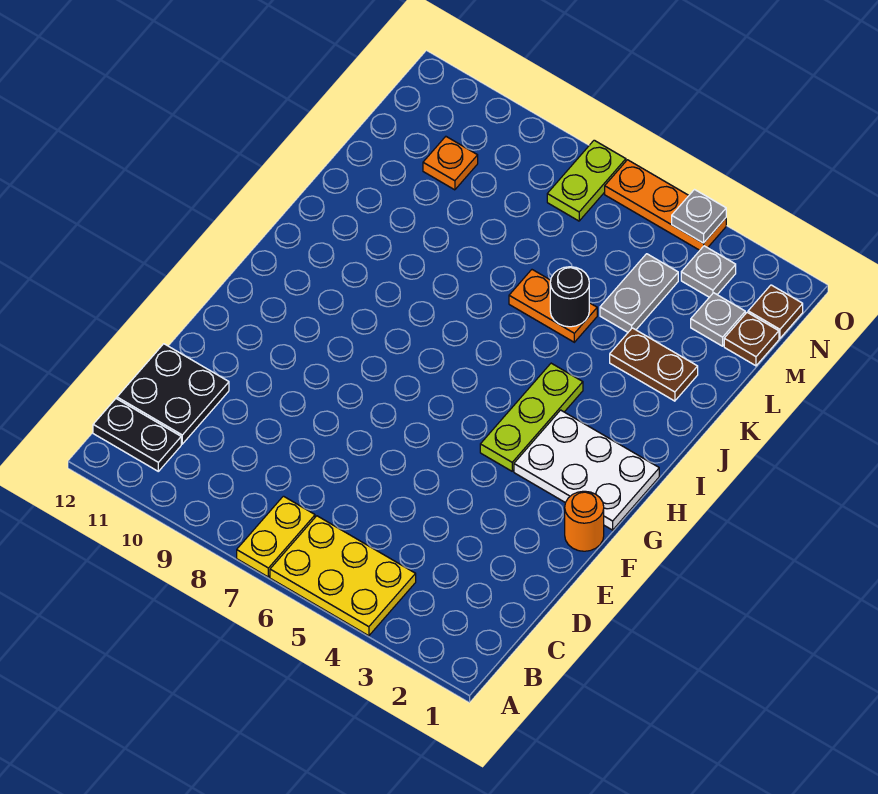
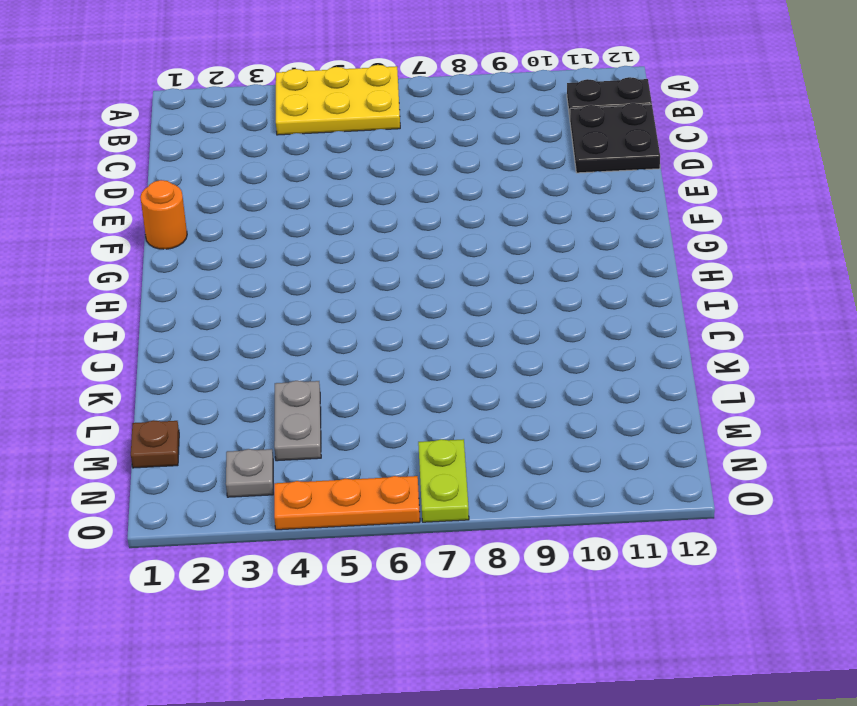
none -> yellow plate A7:B7 level 1
none -> white plate G1:H3 level 1
none -> lime plate G4:I4 level 1

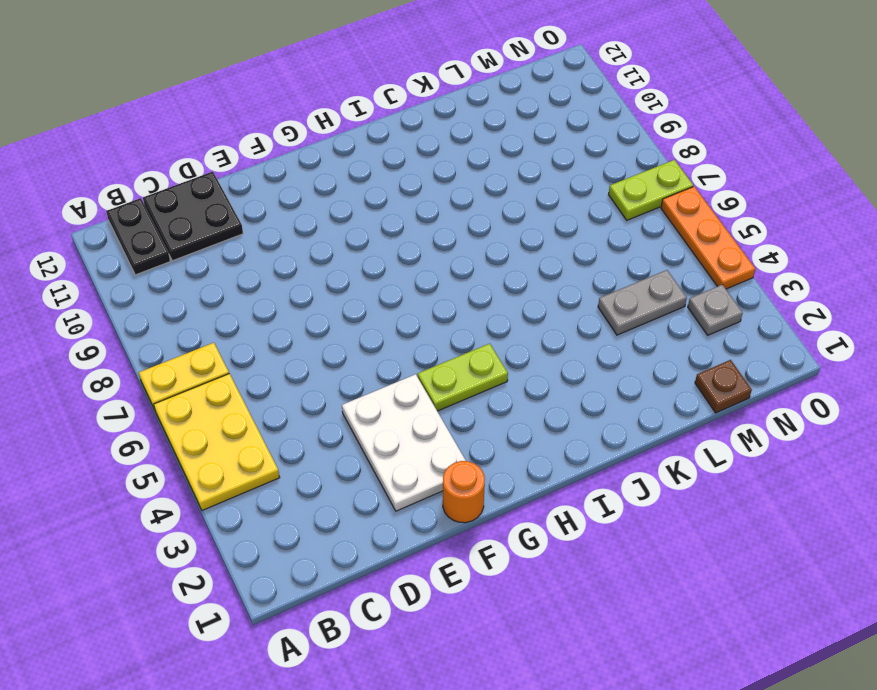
white plate E2:F4 level 1 -> white plate G1:H3 level 1
lime plate G4:H4 level 1 -> lime plate G4:I4 level 1
none -> brown plate K2:K3 level 1
none -> orange plate K5:K6 level 1
none -> grey plate M2 level 1

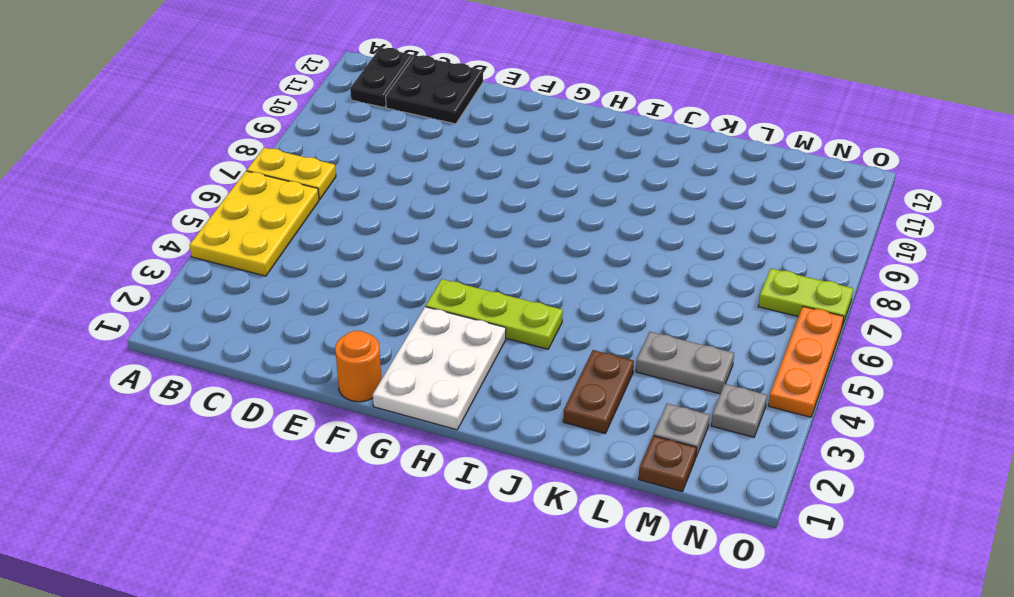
none -> orange plate K5:K6 level 1
none -> orange plate M10 level 1
none -> brown plate N1 level 1

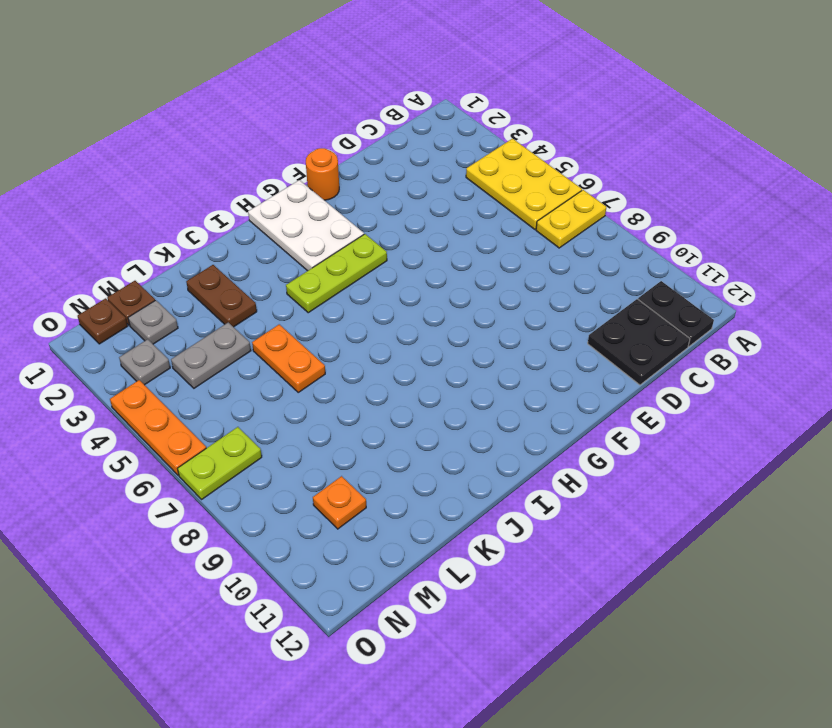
none -> black round brick K5 level 2
none -> grey plate O4 level 2

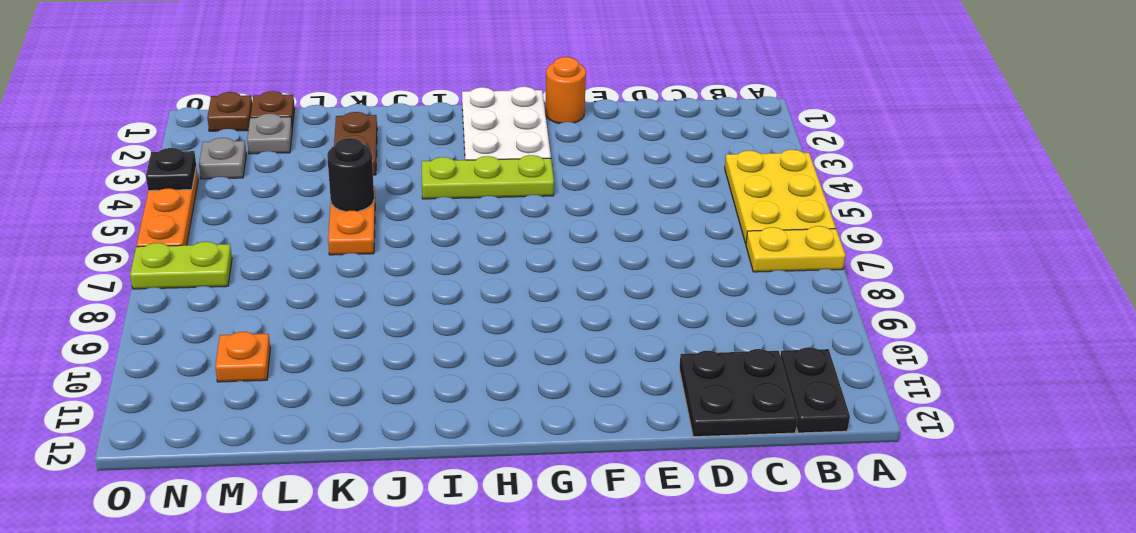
black plate O4 level 2 -> grey plate O4 level 2
none -> grey plate L4:M4 level 1

